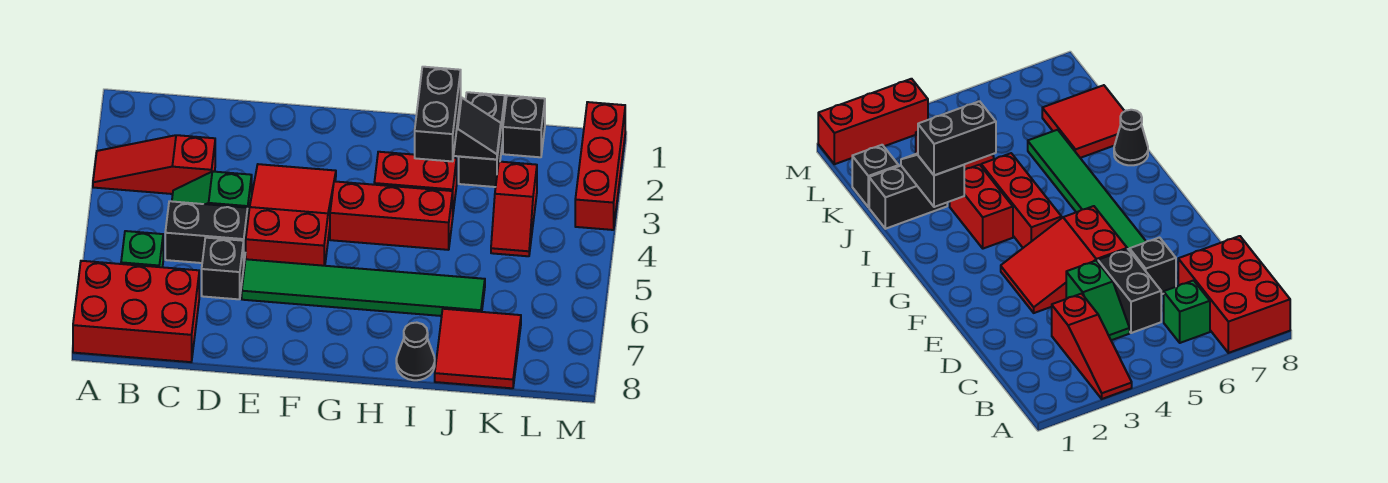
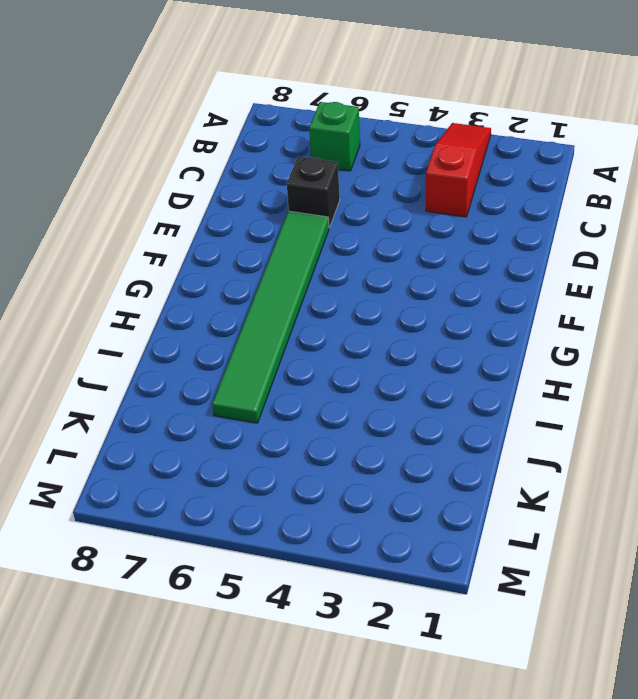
none -> red brick A7:C8 level 1
none -> green slope C4:D4 level 1 top D
none -> black brick C5:D5 level 1

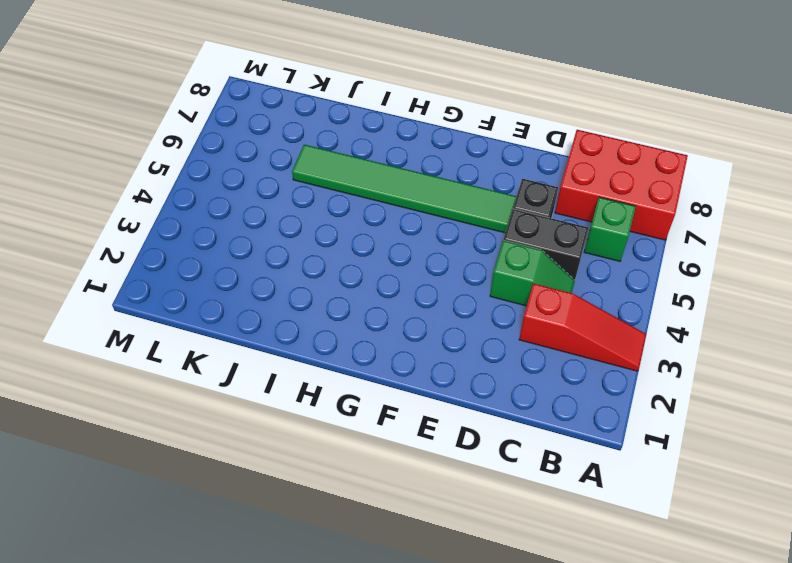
none -> red slope E3:F5 level 1 top 5
none -> red brick G4:I4 level 1
none -> red brick H3:I3 level 1

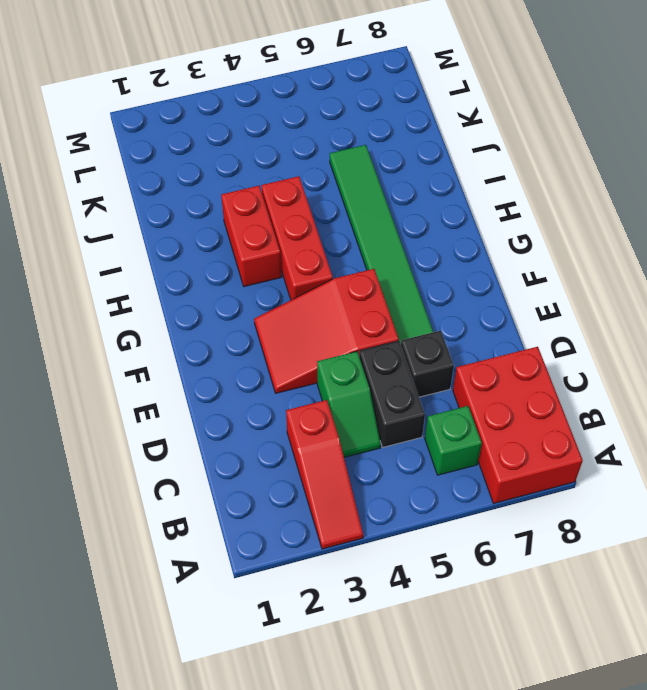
none -> black cone I8 level 1
none -> black brick J1:J2 level 1
none -> red tile J7:K8 level 1

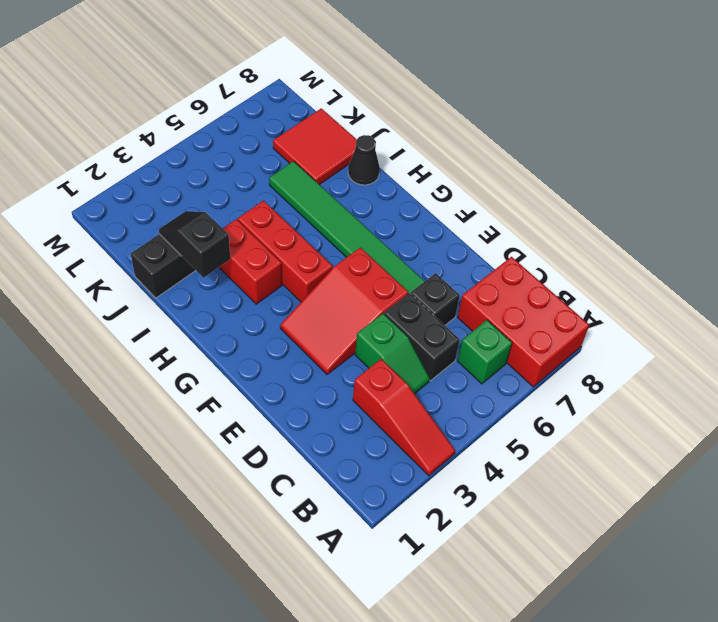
none -> black brick K1 level 1
none -> red slope K3:K4 level 1 top 3
none -> red brick M1:M3 level 1

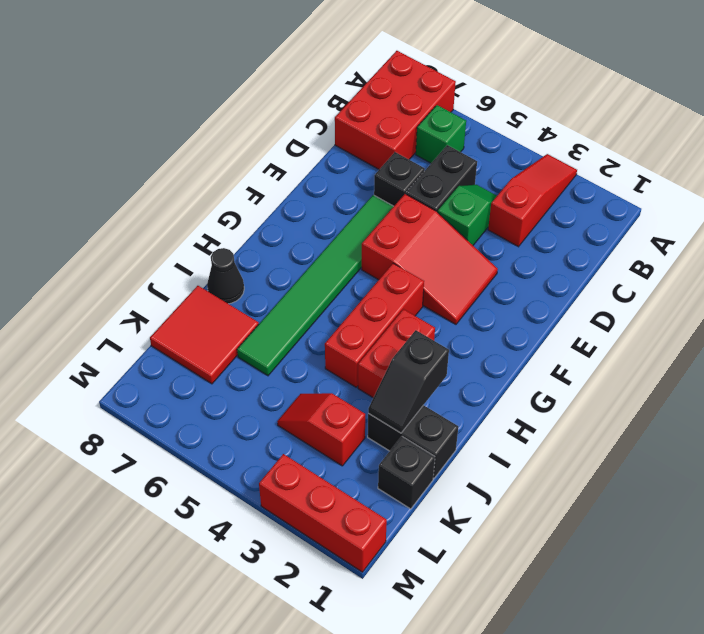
none -> black brick I2:I3 level 3

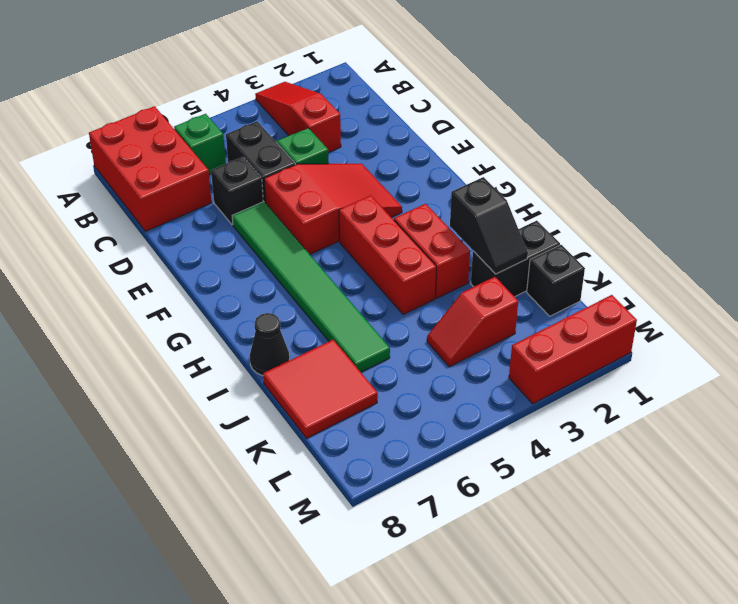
none -> black brick I2:I3 level 3

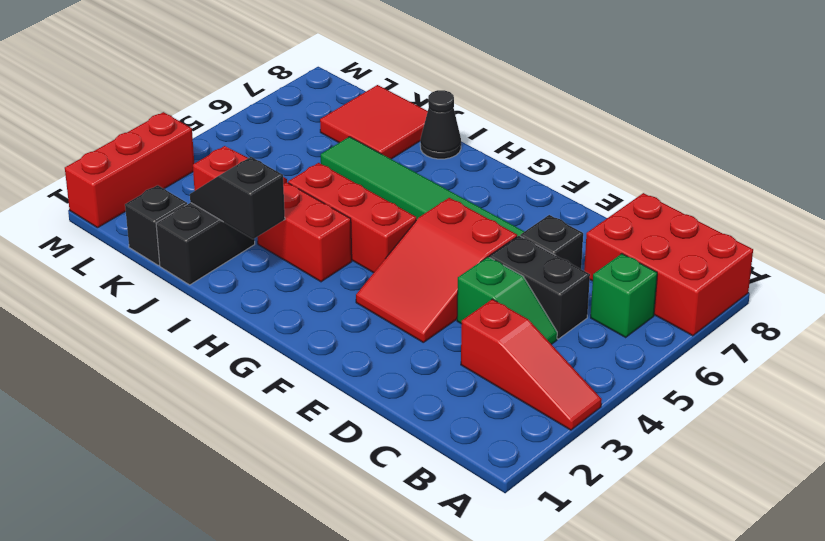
none -> black brick I2:I3 level 3

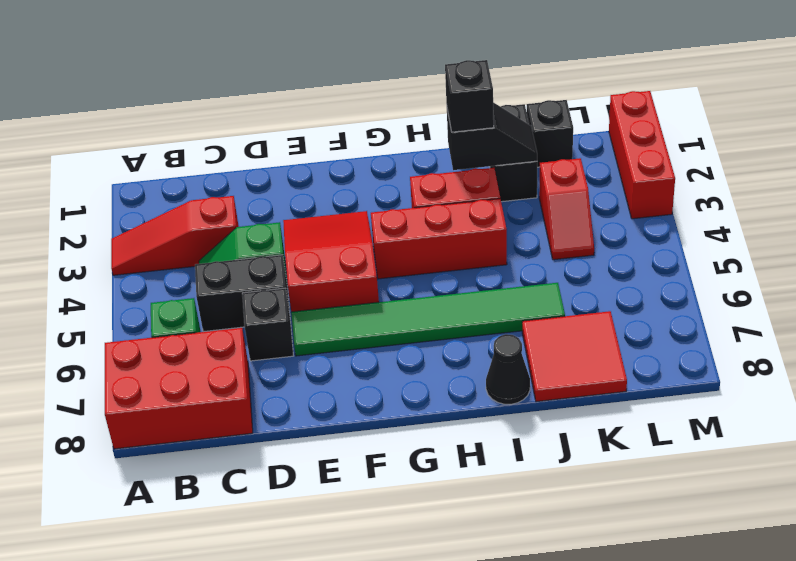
black brick I2 level 3 -> black brick I2:I3 level 3

